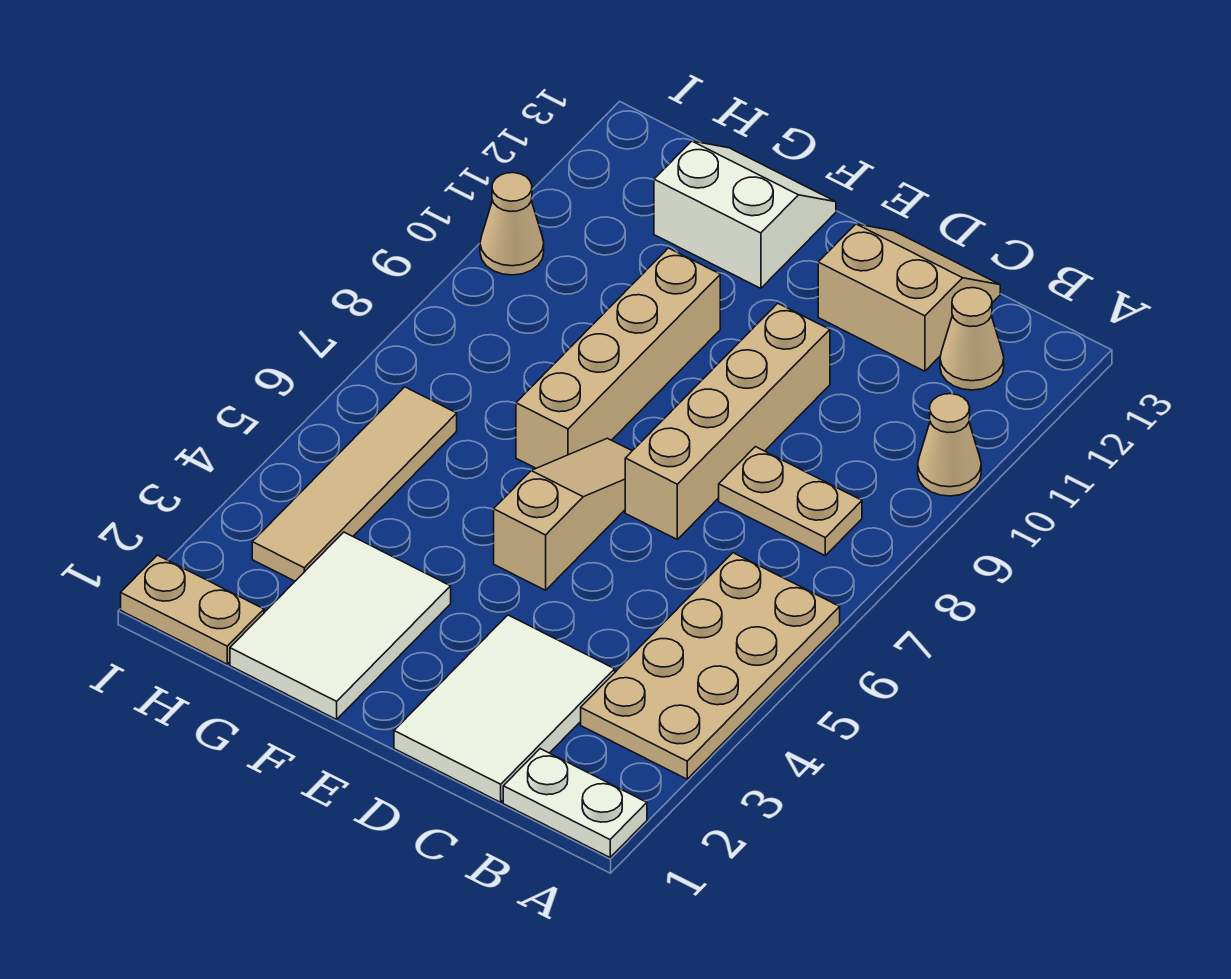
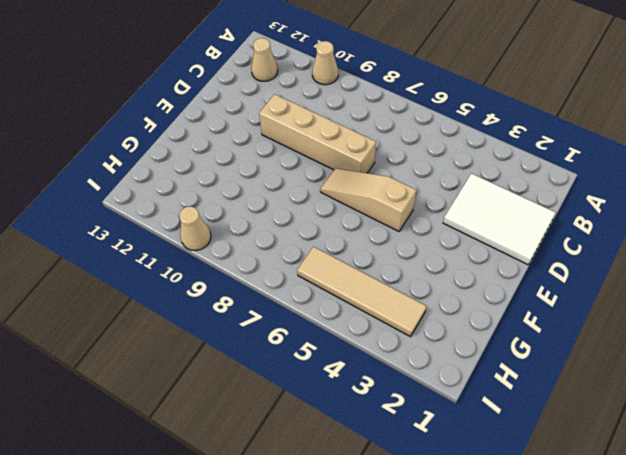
none -> white plate A1:B1 level 1
none -> tan plate A3:B6 level 1
none -> tan plate B8:C8 level 1

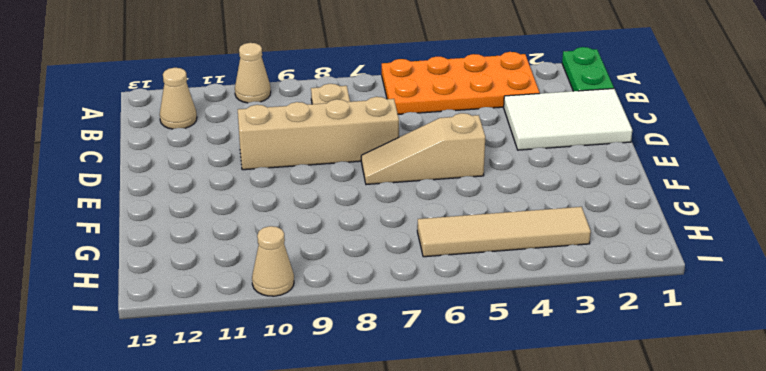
green plate A1:B1 level 1 -> white plate A1:B1 level 1
orange plate A3:B6 level 1 -> tan plate A3:B6 level 1
none -> tan slope C12:D13 level 1 top 12
none -> white tile F1:G3 level 1
none -> tan brick F7:F10 level 1

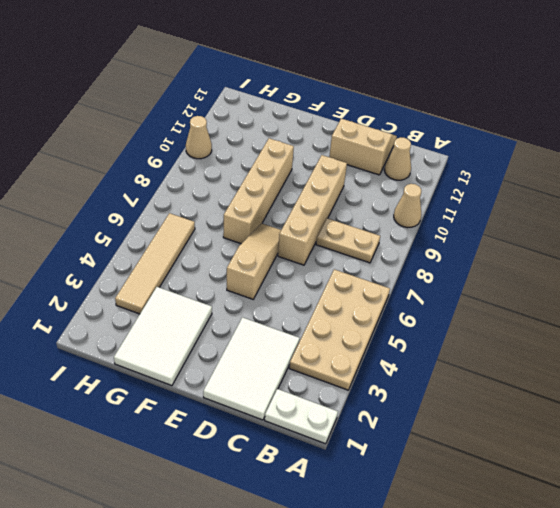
none -> white slope F12:G13 level 1 top 12
none -> tan plate H1:I1 level 1

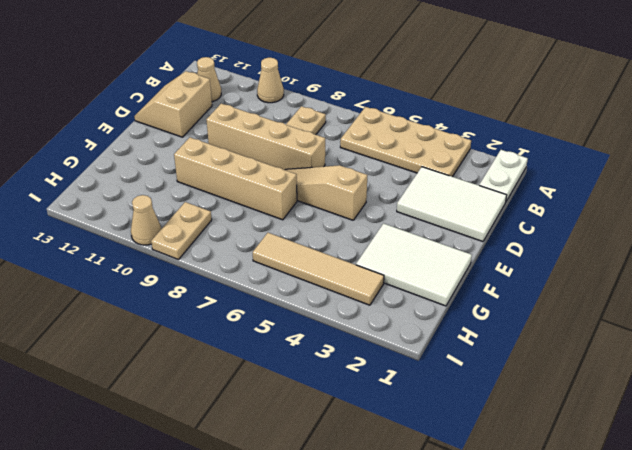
tan plate H9:I9 level 1 -> tan plate H1:I1 level 1
none -> white slope F12:G13 level 1 top 12

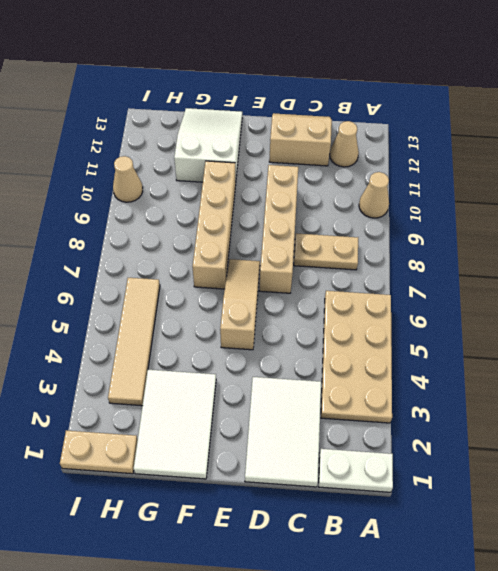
white slope F11:G13 level 1 top 11 -> white slope F12:G13 level 1 top 12

